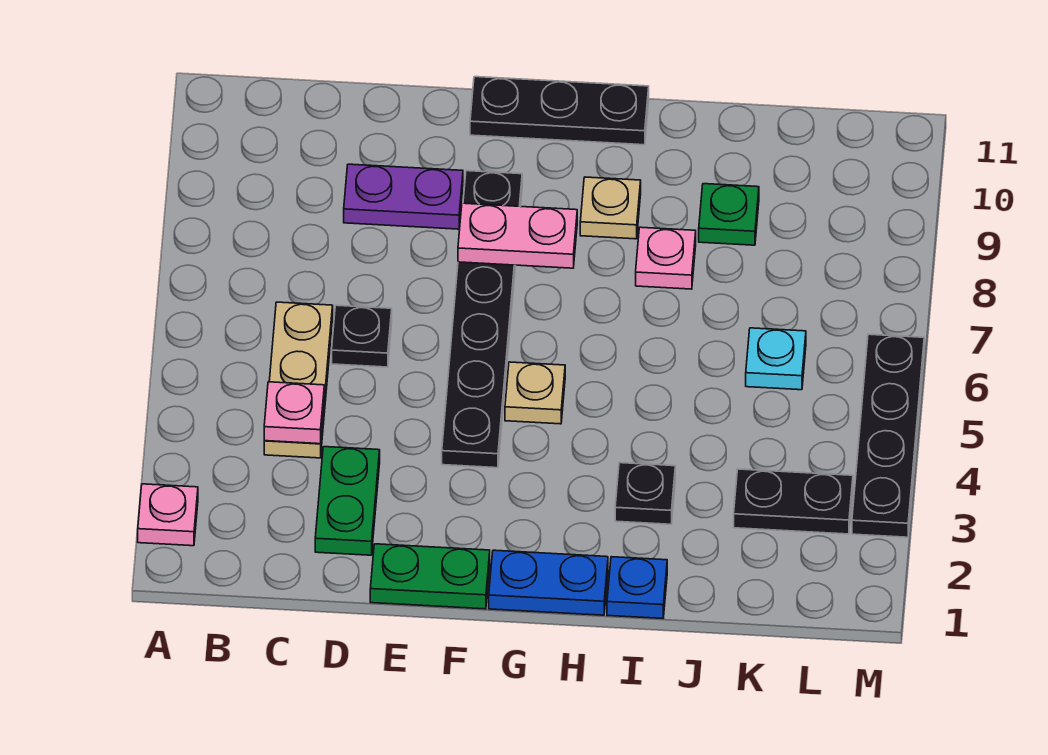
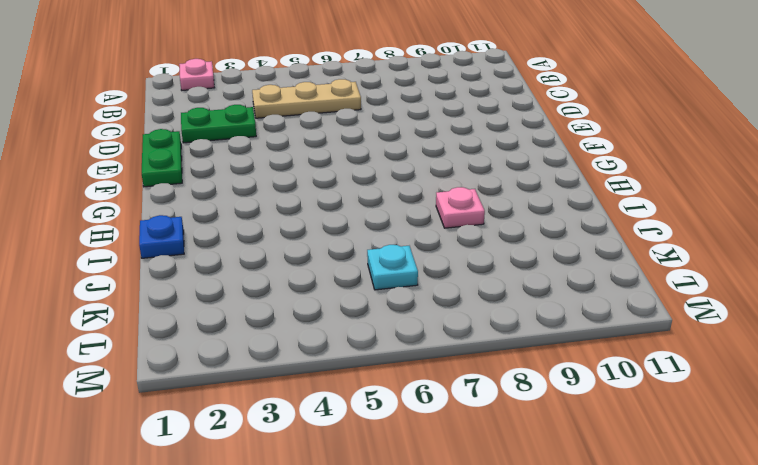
none -> black plate D6 level 1
none -> purple plate D9:E9 level 1
none -> black plate F4:F9 level 1

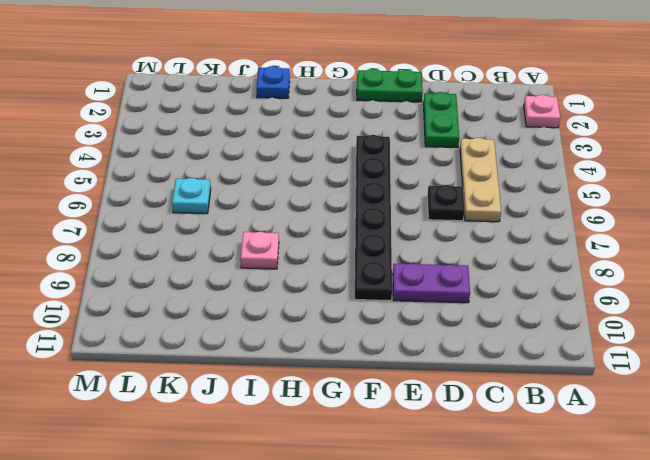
none -> black plate F11:H11 level 1
none -> blue plate G1:H1 level 1
none -> tan plate G5 level 1

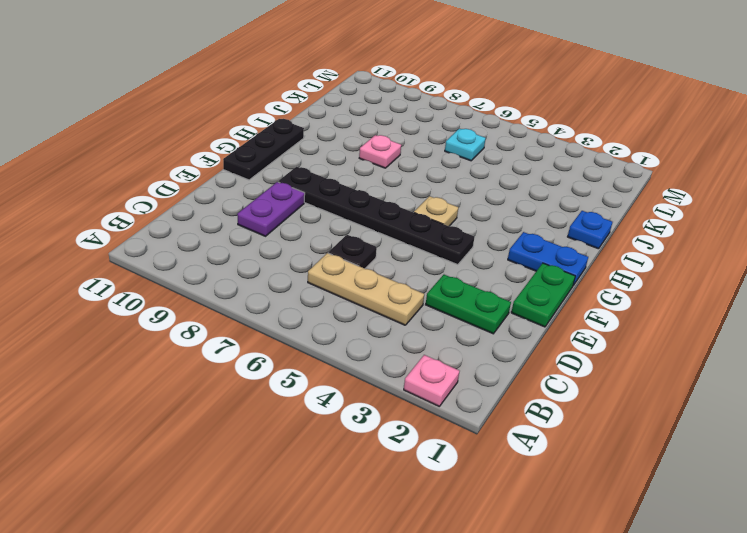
blue plate G1:G2 level 1 -> blue plate G1:H1 level 1
none -> tan plate H9 level 1
none -> black plate I3 level 1
none -> green plate J9 level 1

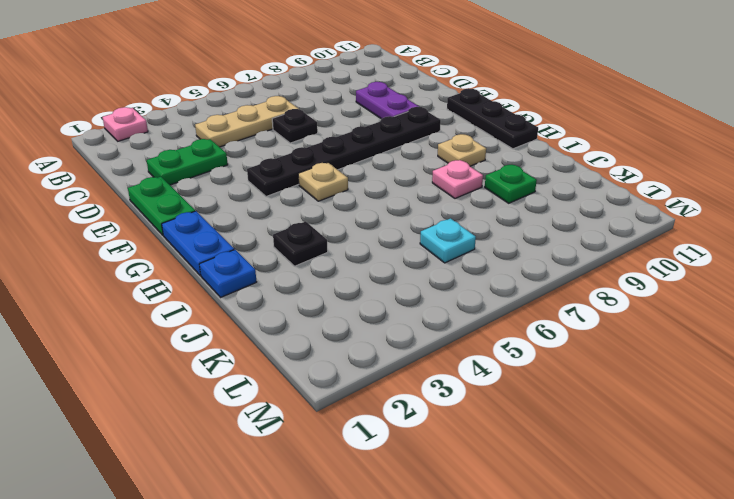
none -> black plate K3:L3 level 1
none -> black plate M3:M6 level 1
none -> pink plate C4 level 2

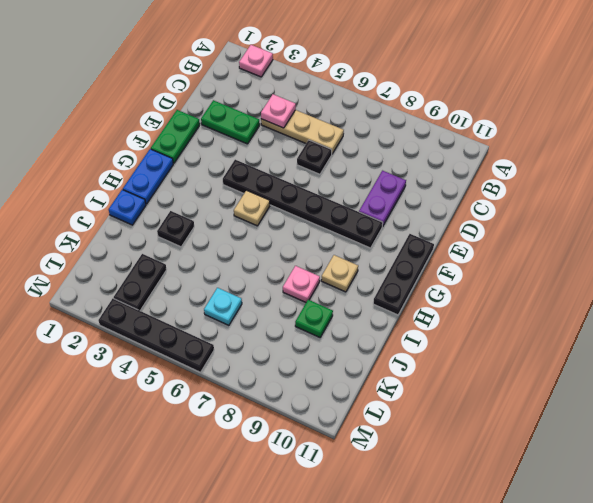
none -> pink plate F8:G8 level 2

